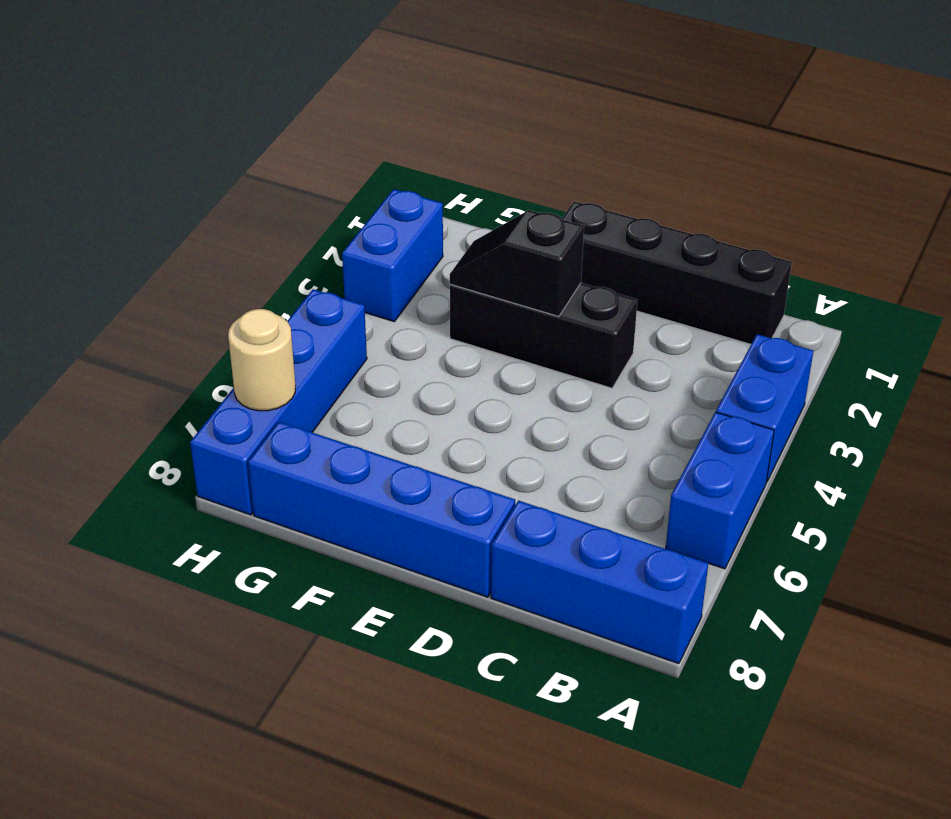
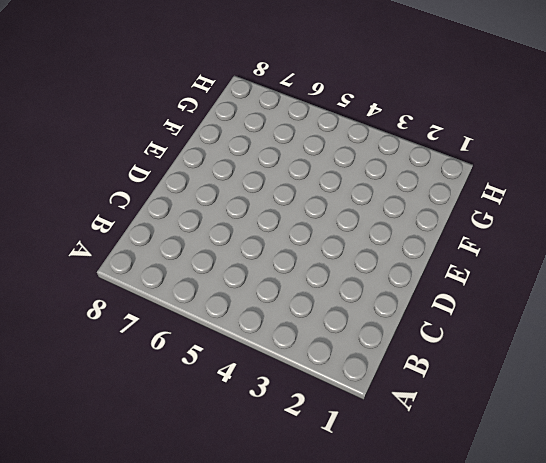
none -> blue brick A3:A4 level 1
none -> blue brick A5:A6 level 1

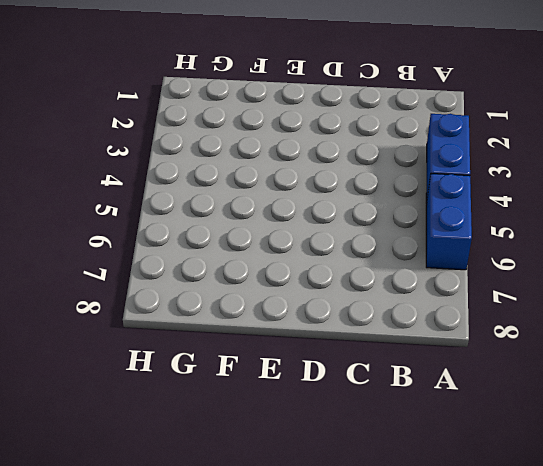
none -> blue brick A8:C8 level 1
none -> black brick B1:E1 level 1

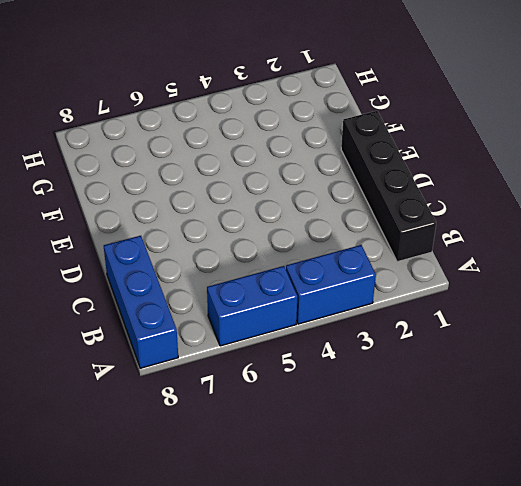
none -> black brick D3:F3 level 1
none -> blue brick D8:G8 level 1

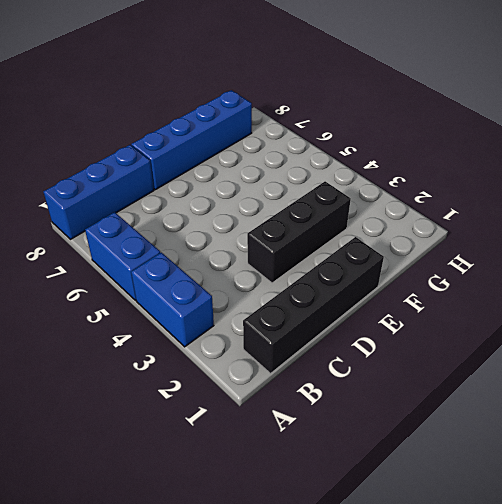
none -> blue brick H2:H3 level 1
none -> blue brick H5:H8 level 1

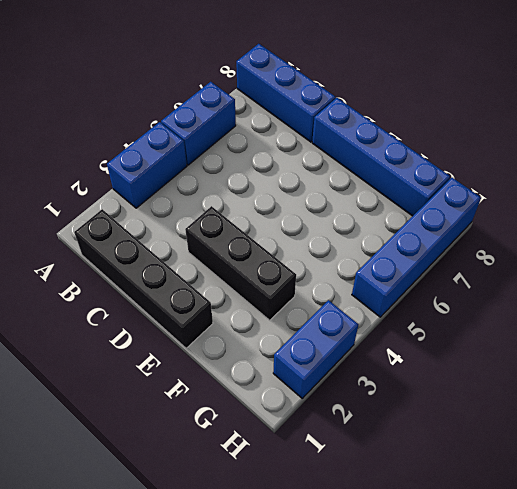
none -> black slope E3:F3 level 2 top E
none -> tan round brick H7 level 2

